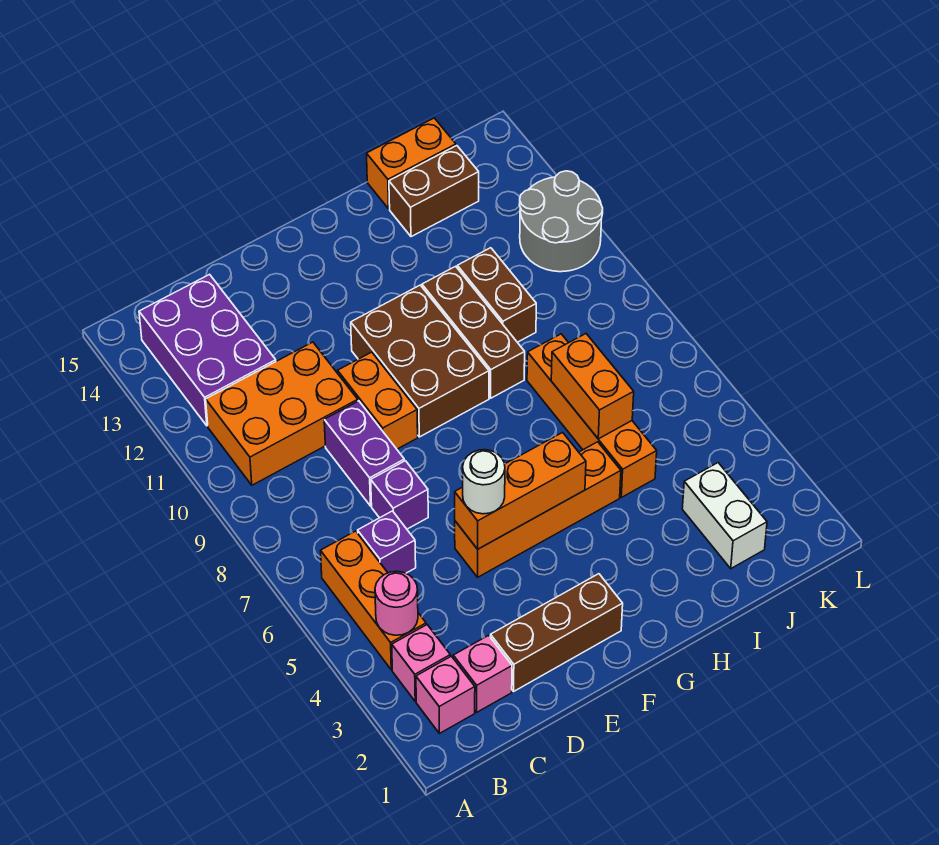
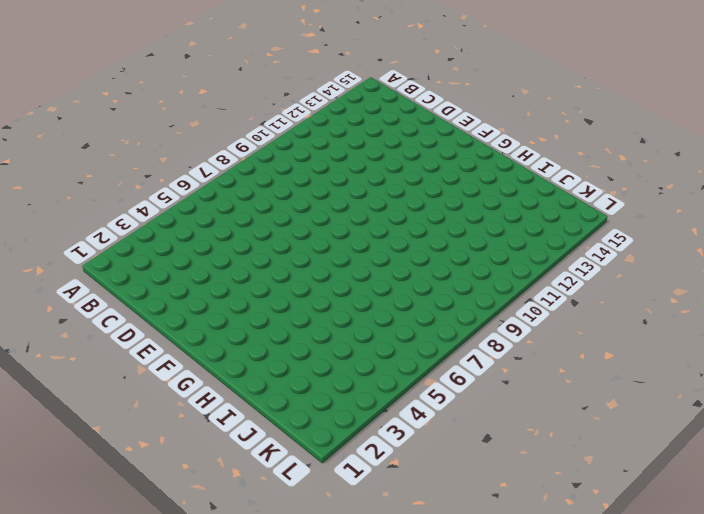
none -> pink brick B2 level 1
none -> pink brick B3 level 1
none -> orange brick B4:B6 level 1

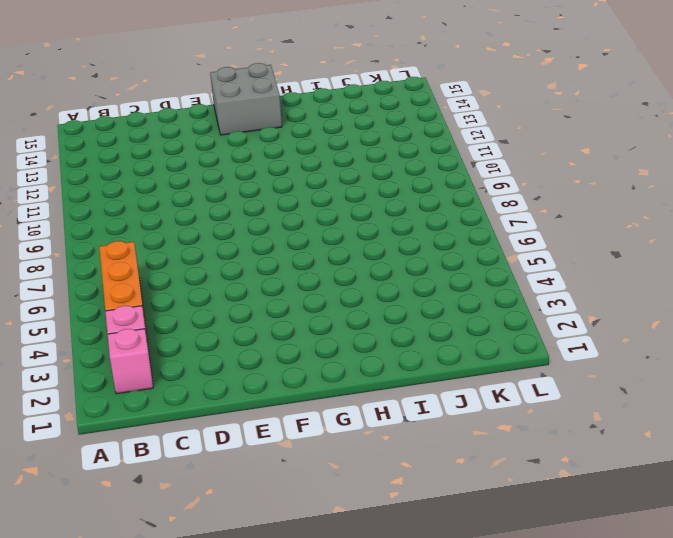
grey brick F14:G15 level 1 -> none
none -> orange brick B10:D11 level 1
none -> purple brick B12:C14 level 1
none -> pink brick C2 level 1

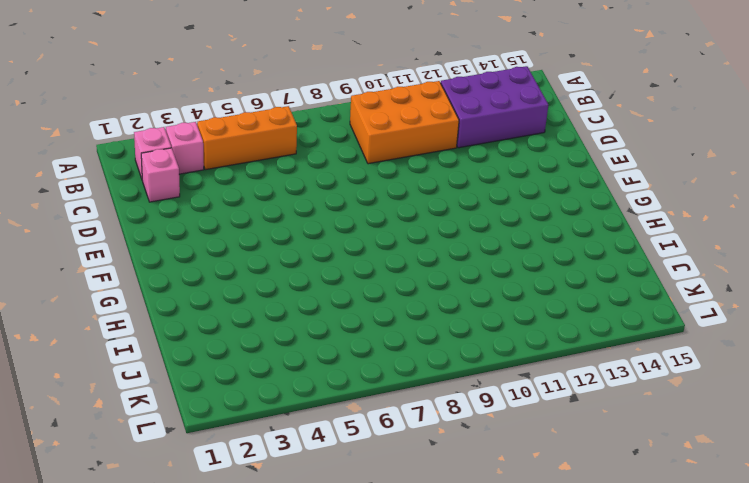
orange brick B9:C11 level 1 -> orange brick B10:D11 level 1
none -> purple brick C6 level 1
none -> brown brick D2:F2 level 1
none -> purple brick D7 level 1

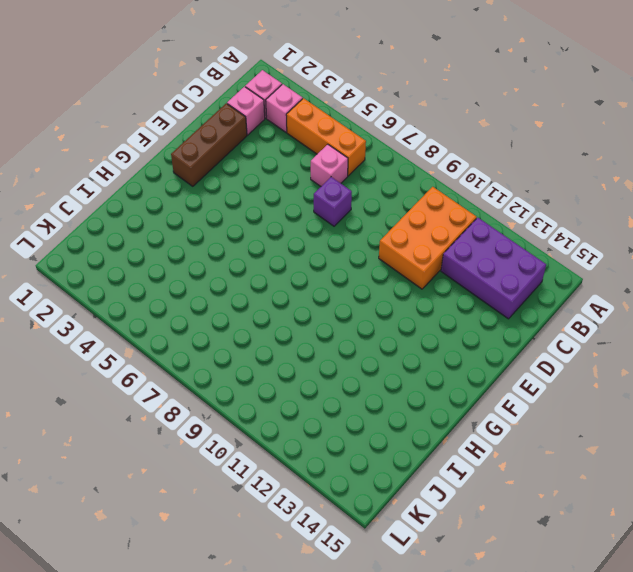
pink brick C6 level 1 -> purple brick C6 level 1
none -> purple brick D8:D9 level 1
none -> orange brick E5:H5 level 1
none -> orange brick E9:E10 level 1

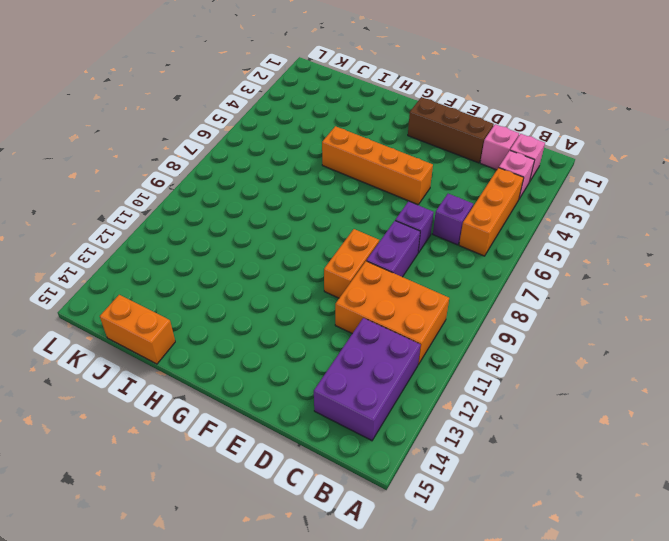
none -> brown brick F9:G11 level 1
none -> brown brick H9:H11 level 1
none -> orange brick I5:I8 level 1

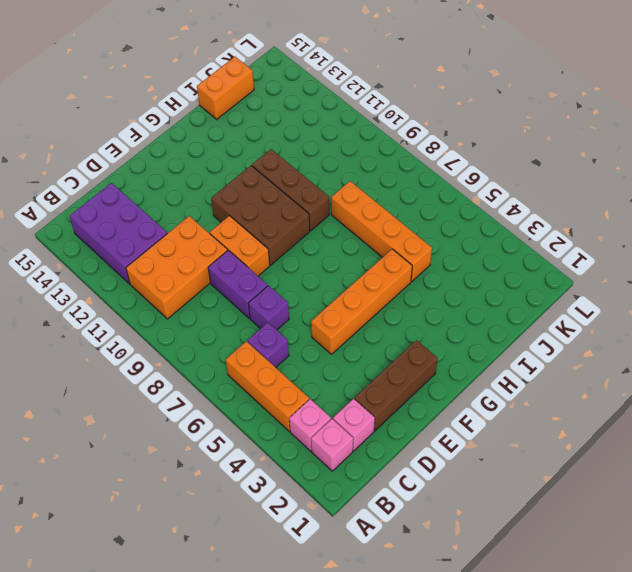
none -> brown brick I10:I11 level 1
none -> brown brick I14:J14 level 1
none -> white brick J2:J3 level 1

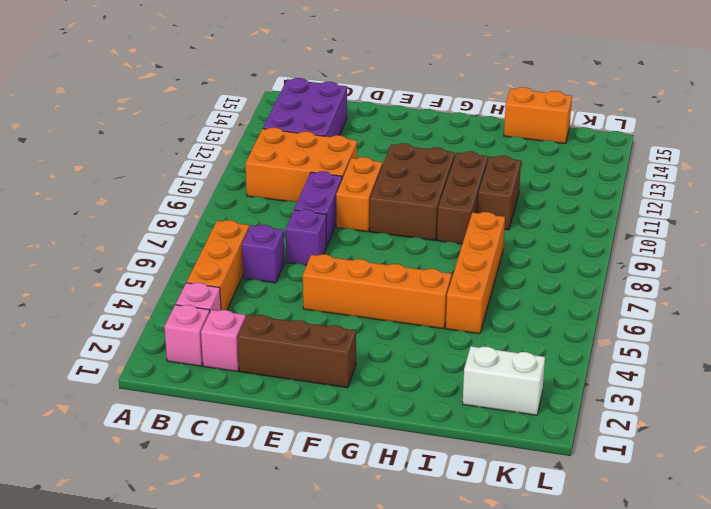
white brick J2:K2 level 1 -> white brick J2:J3 level 1
none -> brown brick I14:J14 level 1
none -> grey round brick K11:L12 level 1
none -> pink round brick B4 level 2

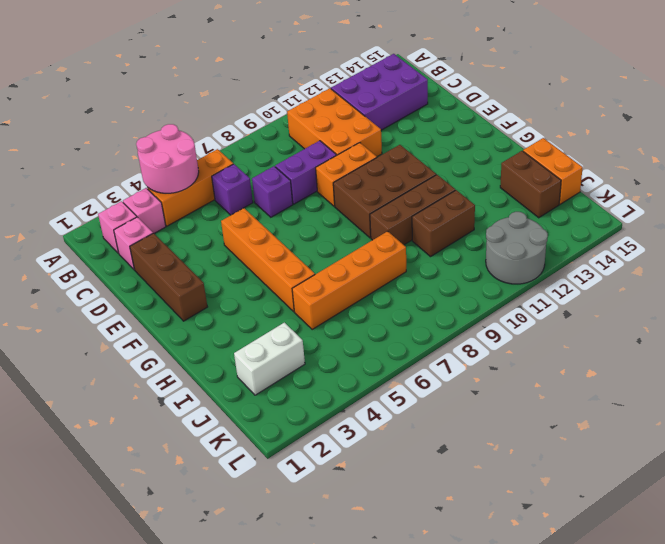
pink round brick A4:B5 level 2 -> pink round brick B4 level 2
none -> orange brick E5:G5 level 2
none -> orange brick I6:I7 level 2
none -> white round brick E5 level 3

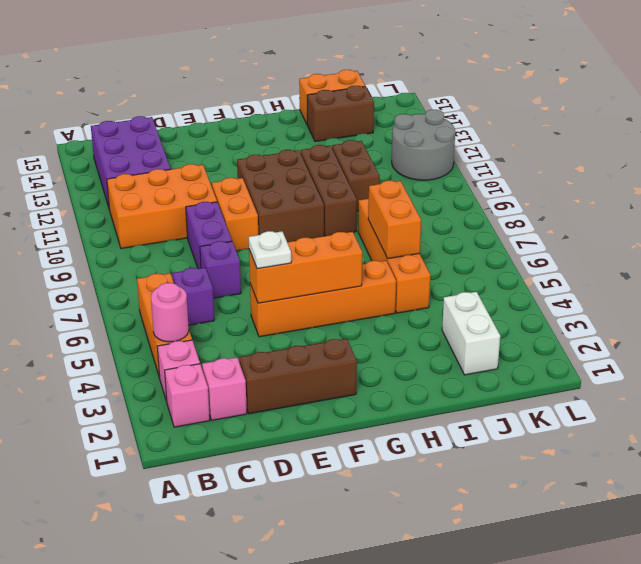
white plate E5 level 3 -> white round brick E5 level 3

